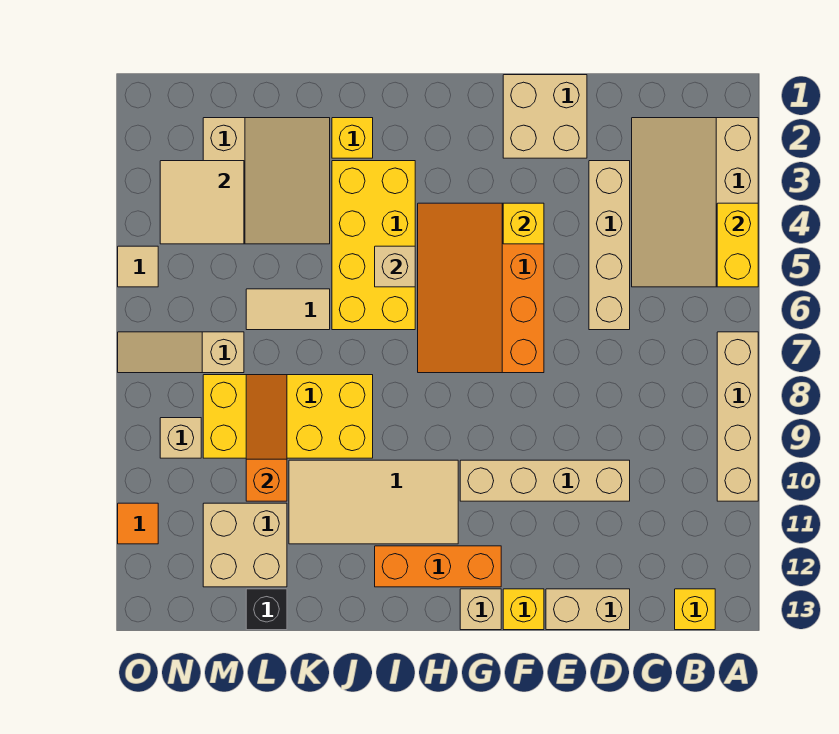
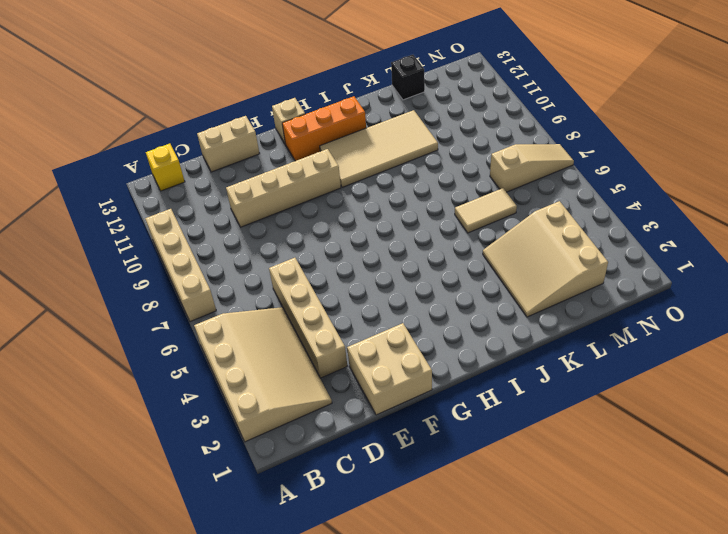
none -> orange slope F4:H7 level 1 top F
none -> yellow brick F13 level 1
none -> yellow brick I3:J6 level 1

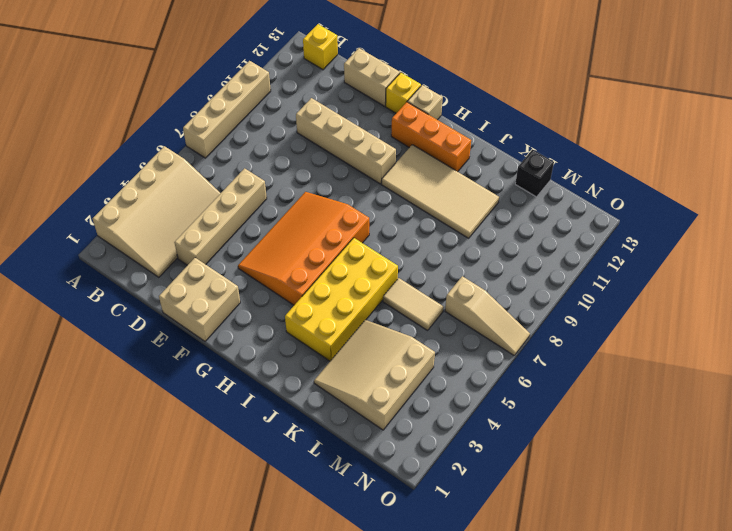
orange slope F4:H7 level 1 top H -> orange slope F4:H7 level 1 top F
none -> yellow brick J2 level 1
none -> yellow brick J8:M9 level 1
none -> tan brick L11:M12 level 1

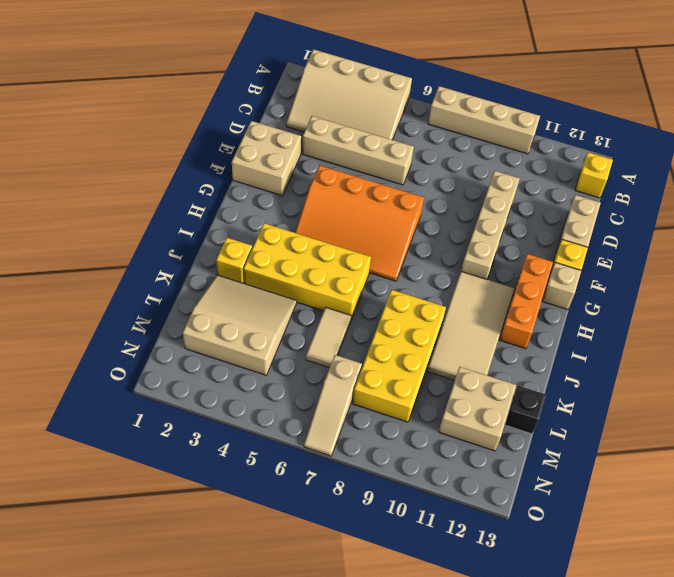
none -> tan brick N9 level 1
none -> tan tile O5 level 1
none -> orange tile O11 level 1

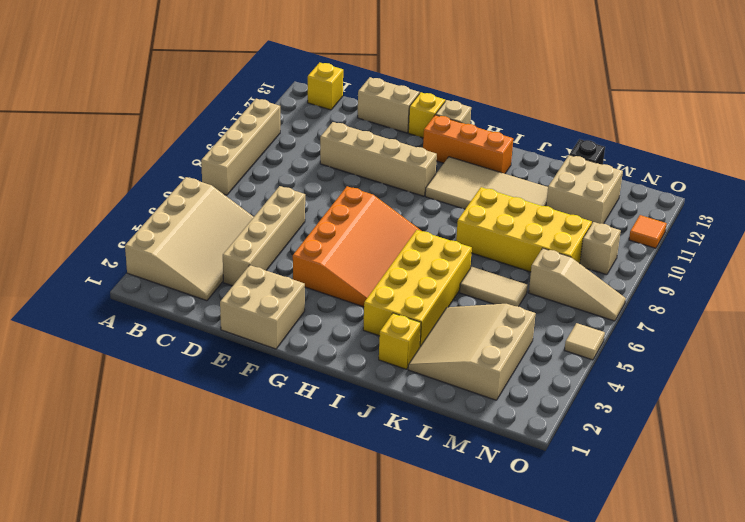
none -> yellow brick A4:A5 level 2
none -> yellow brick F4 level 2
none -> tan brick I5 level 2

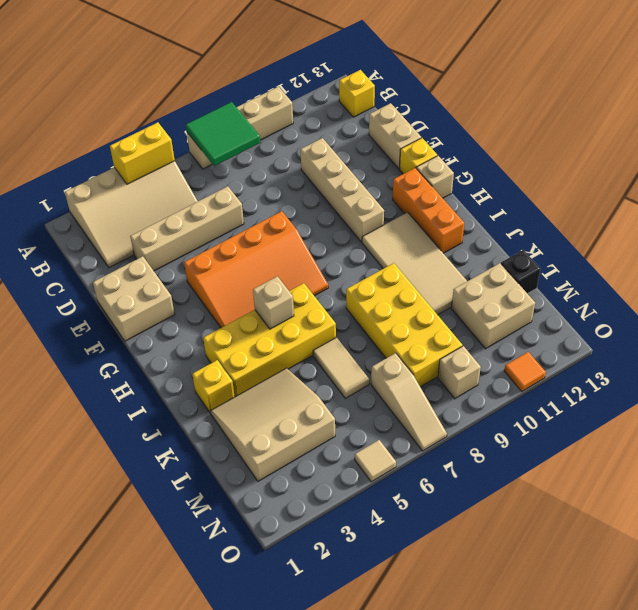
green tile A7:B8 level 2 -> none
none -> yellow brick F4 level 2
none -> orange slope L8:L10 level 2 top 10
none -> tan tile M3:N4 level 2

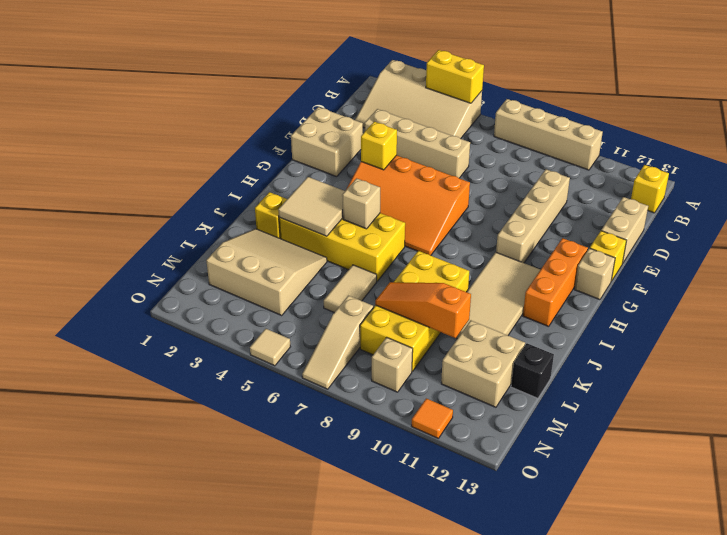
tan tile I3:J4 level 2 -> tan tile M3:N4 level 2

